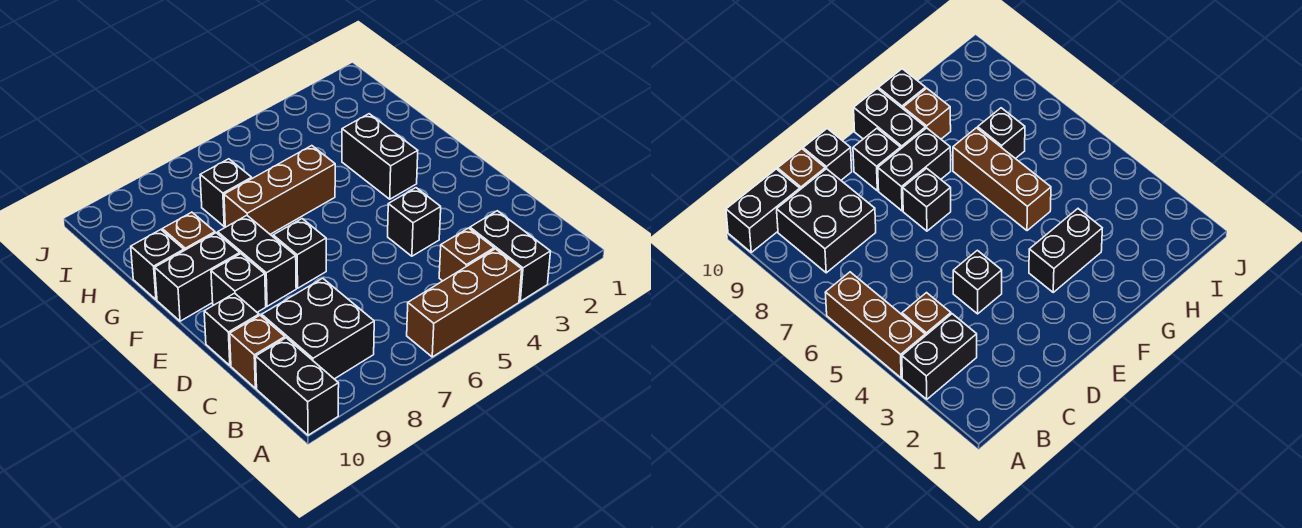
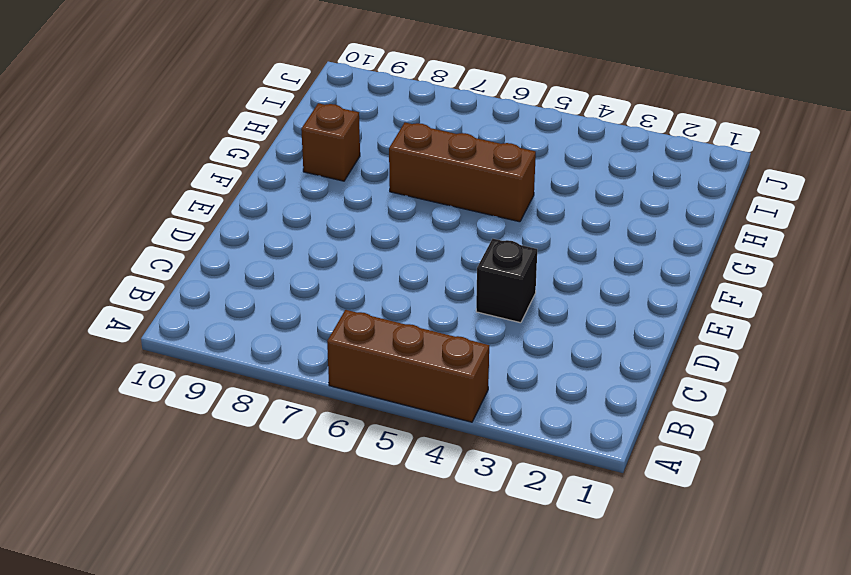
none -> black brick A3:B3 level 1
none -> black brick A10:B10 level 1
none -> brown brick B4 level 1

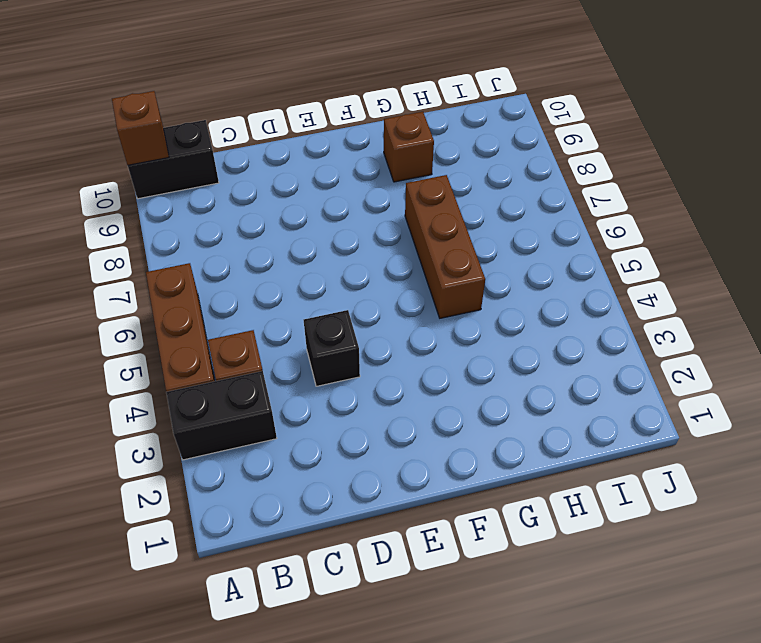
brown brick A10 level 2 -> brown brick C10 level 1
none -> black brick B8:C9 level 1
none -> black brick D10 level 1
none -> black brick E7 level 1

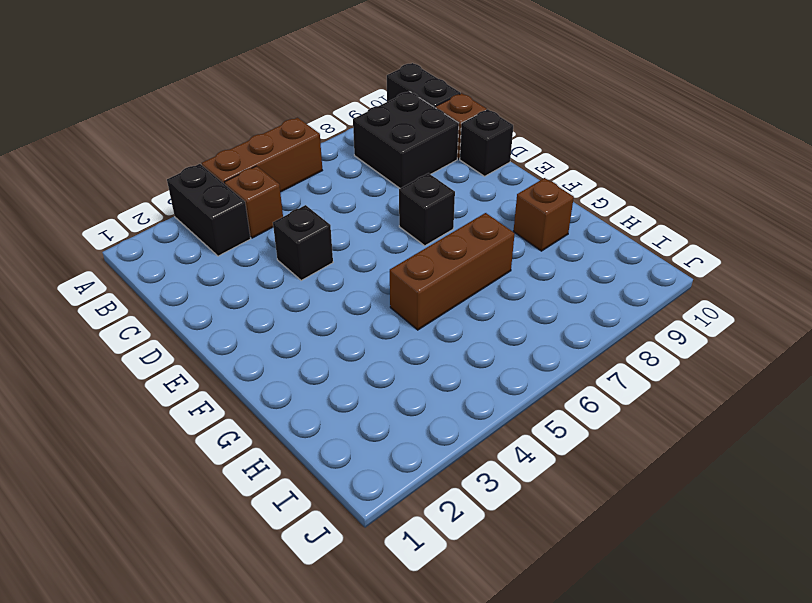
none -> black brick E8:F8 level 1
none -> black brick E9 level 1
none -> black brick F3:G3 level 1

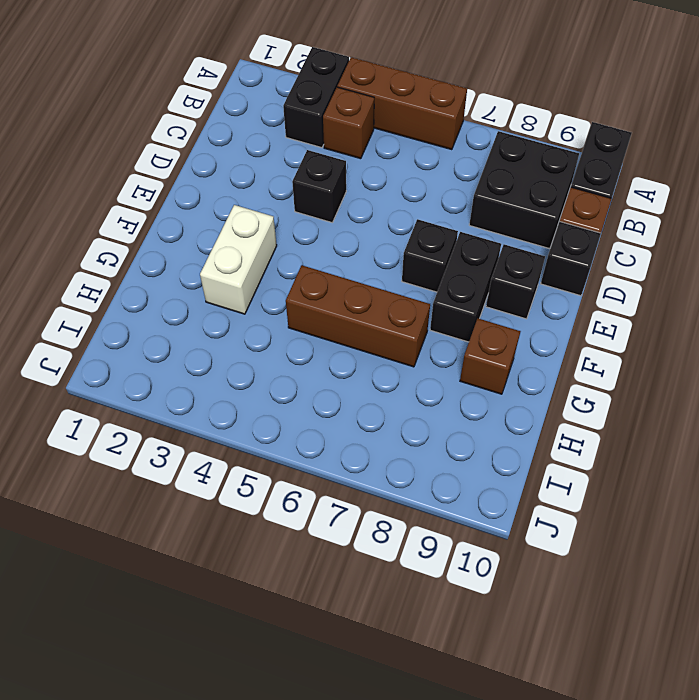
white brick F3:G3 level 1 -> black brick F3:G3 level 1
none -> black brick F9:F10 level 1
none -> black brick G10 level 1
none -> black brick H7 level 1

